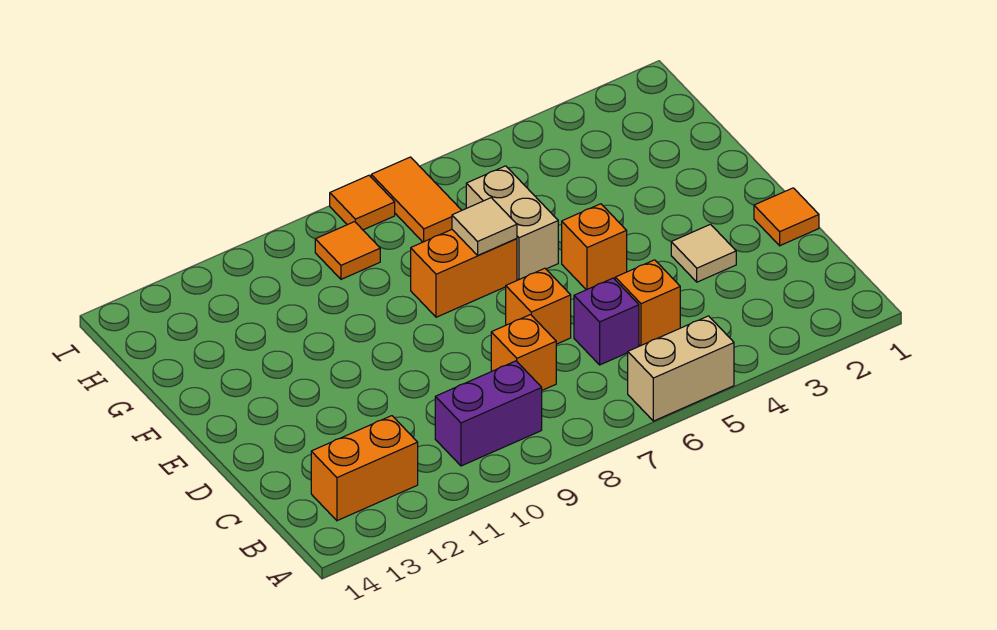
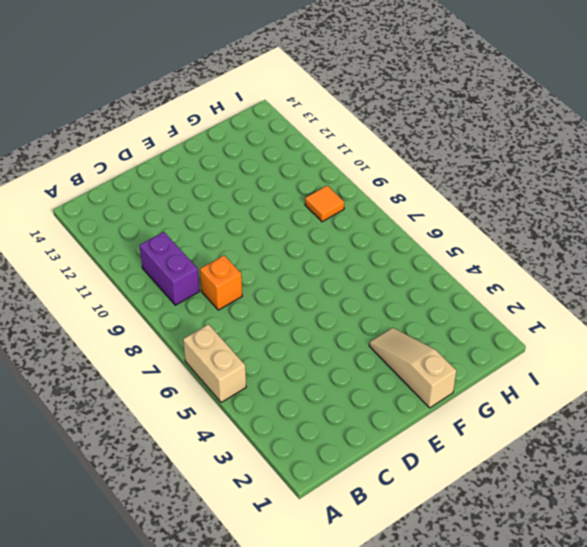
tan slope F1:F3 level 1 top 1 -> none
none -> orange brick B12:B13 level 1
none -> orange brick C5 level 1
none -> purple brick C6 level 1

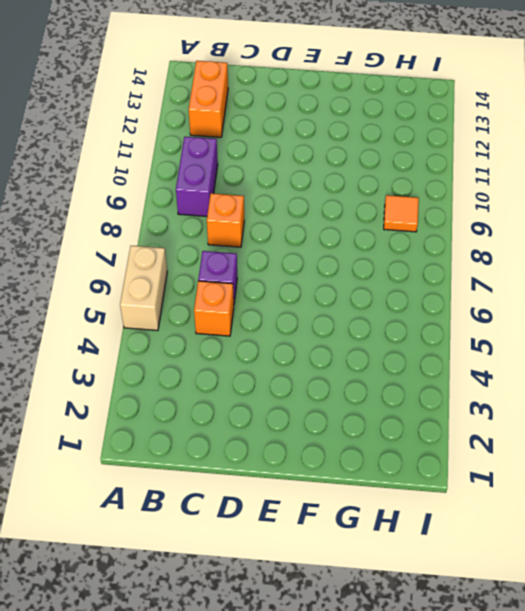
none -> orange tile D1 level 1
none -> tan tile D3 level 1
none -> orange brick D7 level 1

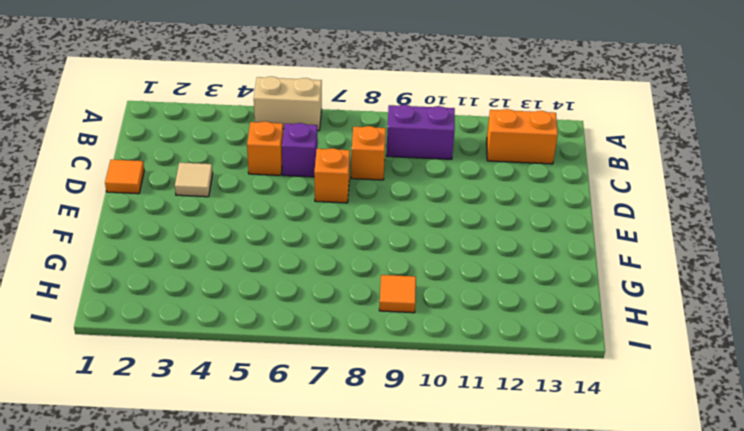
none -> orange brick E5 level 1
none -> tan brick F6:G6 level 1
none -> orange brick F7:F8 level 1

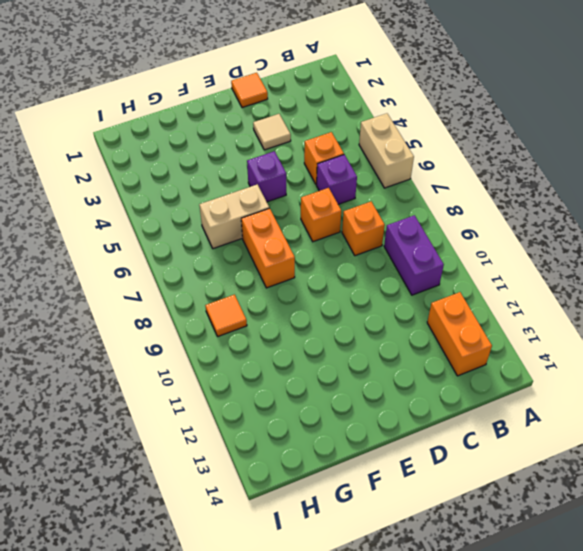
purple brick E5 level 1 -> orange brick E5 level 1
none -> orange tile H7:I7 level 1
none -> orange tile I8 level 1
none -> tan tile F7 level 2

